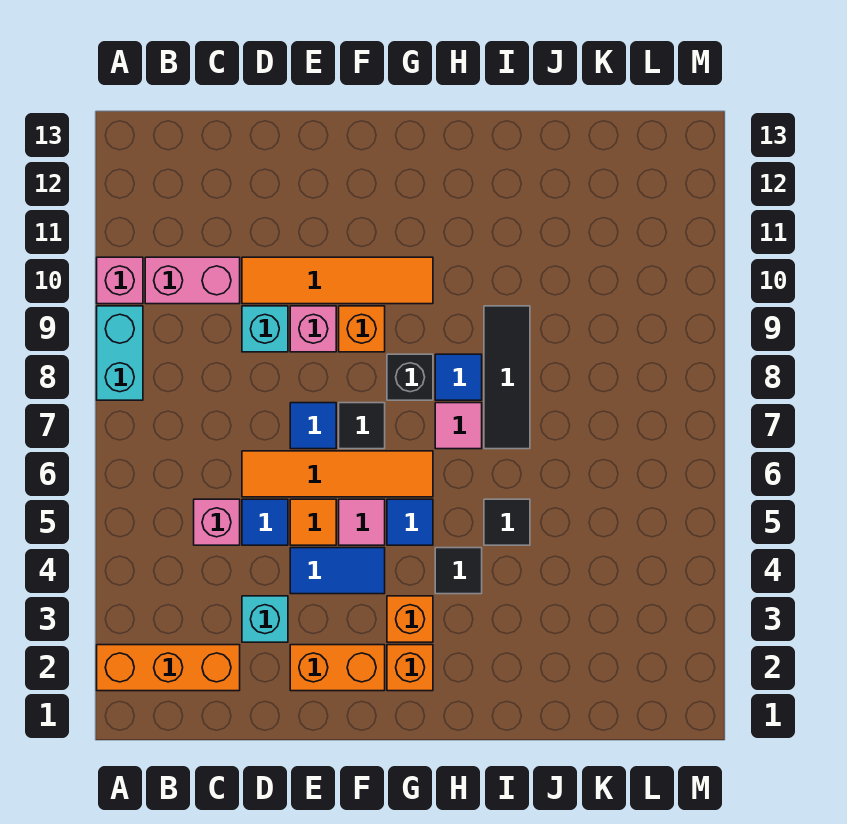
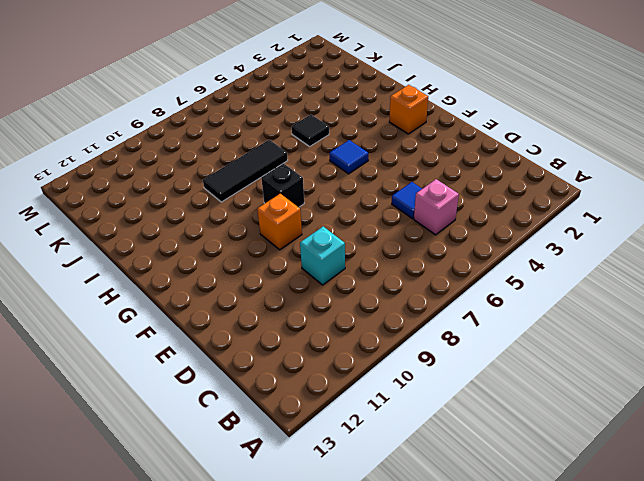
none -> orange brick A2:C2 level 1
none -> cyan brick A8:A9 level 1
none -> pink brick A10 level 1

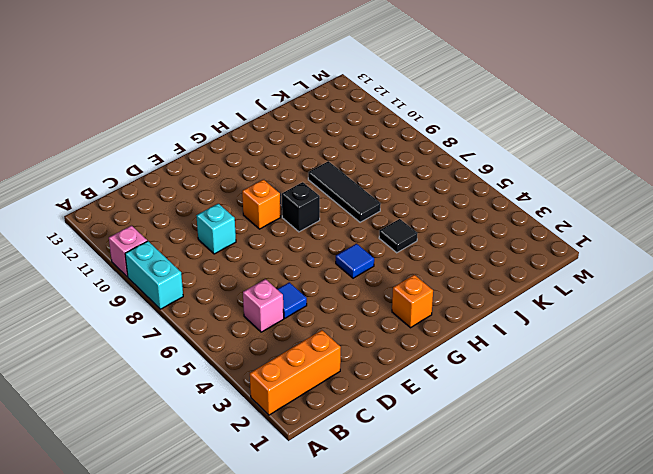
none -> pink brick B10:C10 level 1
none -> cyan brick D3 level 1
none -> orange tile D6:G6 level 1

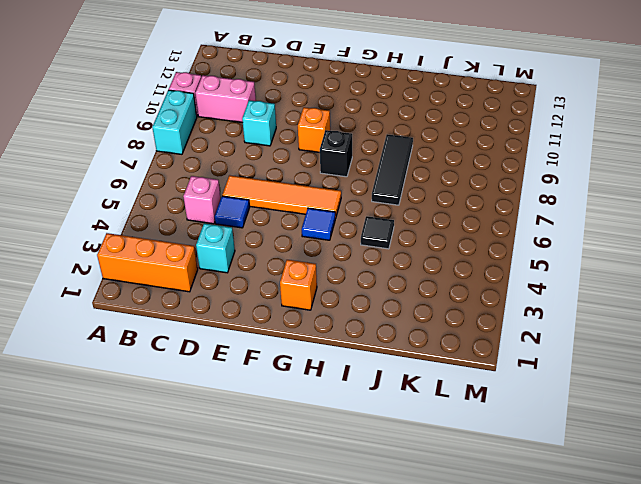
none -> orange tile D10:G10 level 1
none -> orange brick E2:F2 level 1
none -> blue tile E4:F4 level 1

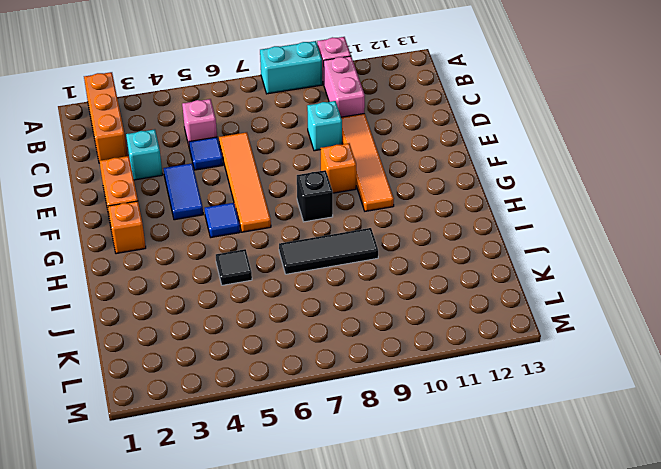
none -> orange tile E5 level 1
none -> blue tile E7 level 1
none -> pink brick E9 level 1

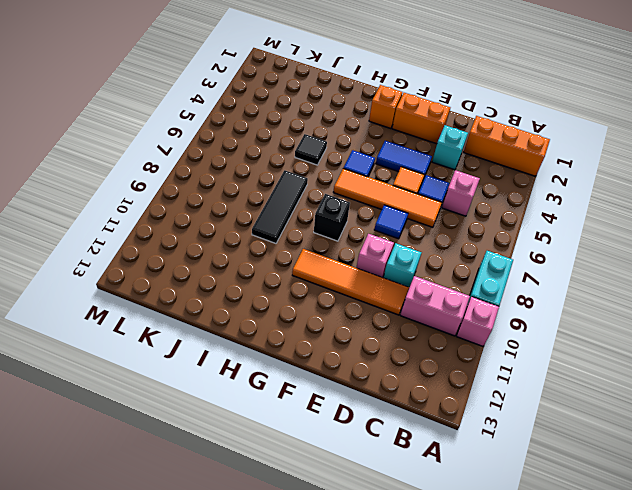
none -> pink tile F5 level 1
none -> black tile F7 level 1
none -> orange brick F9 level 1

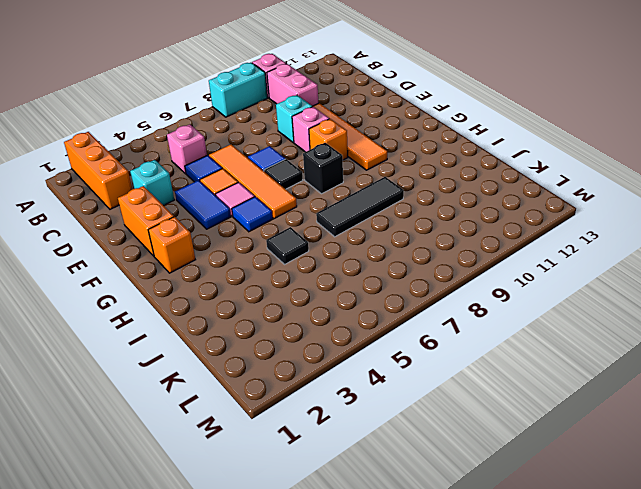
none -> orange brick G3 level 1
none -> black tile H4 level 1
none -> pink tile H7 level 1

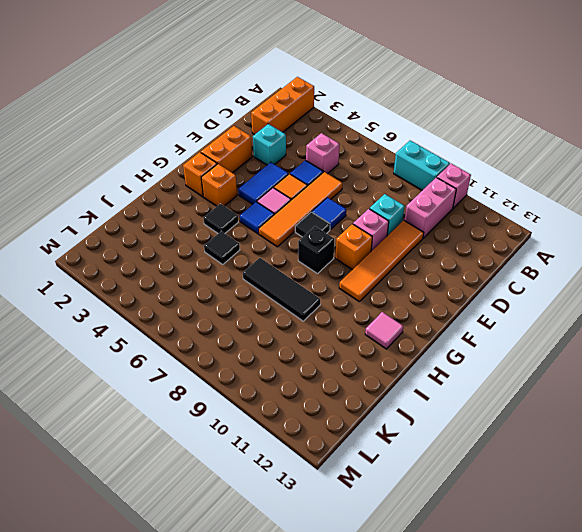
pink tile H12 level 1 -> pink tile H7 level 1
none -> blue tile H8 level 1

